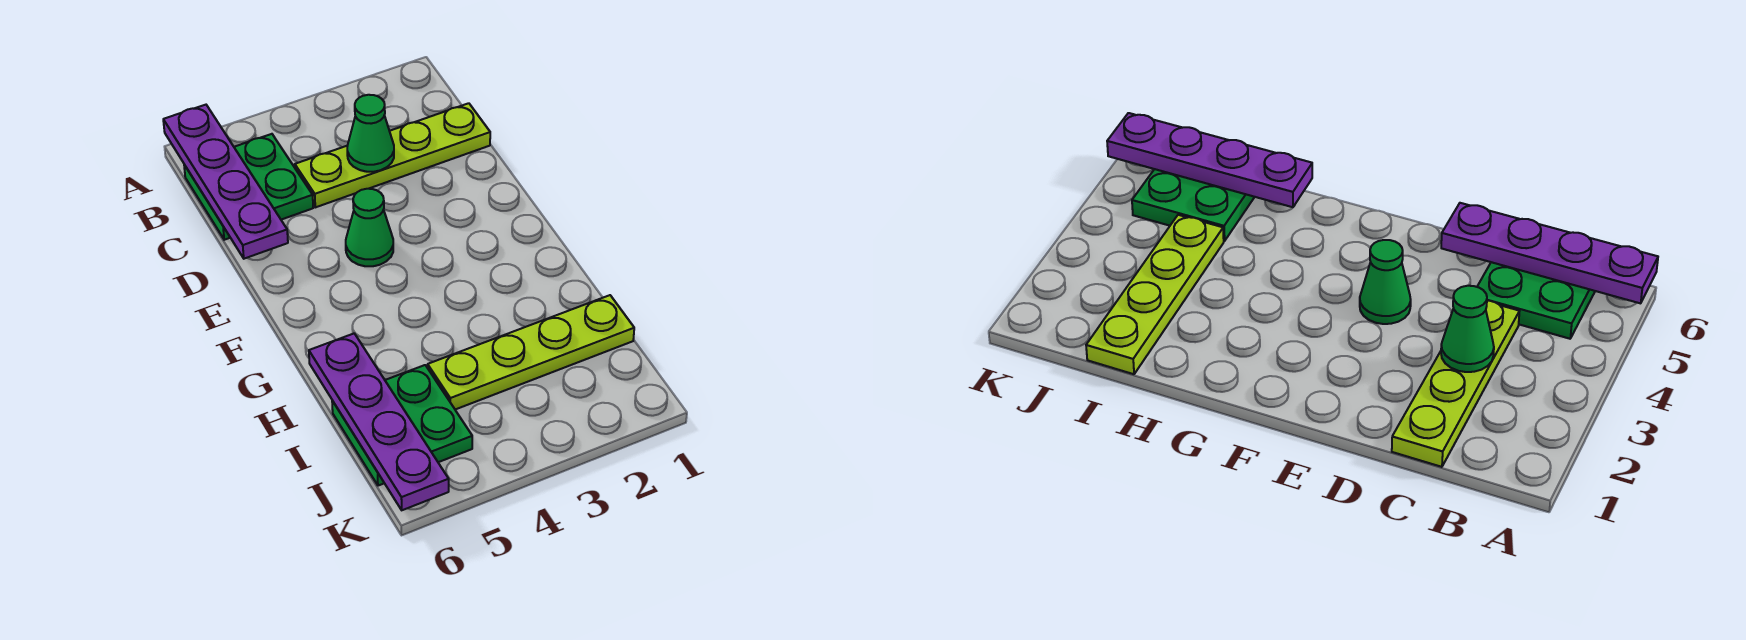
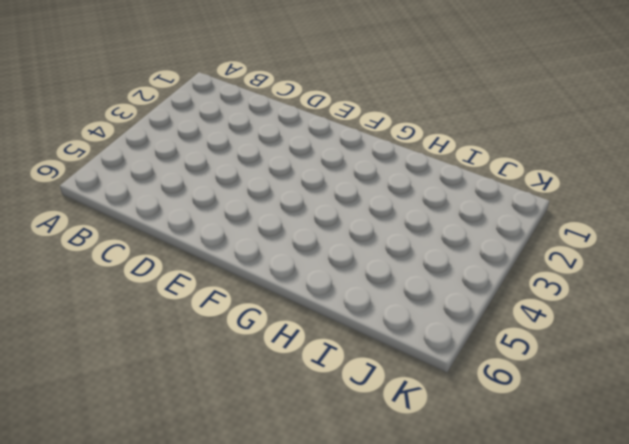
none -> green plate B5:C6 level 1
none -> lime plate C1:C4 level 1

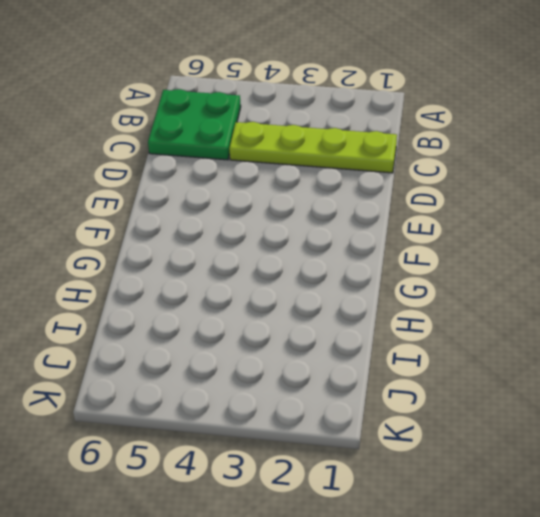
none -> green cone E4 level 1
none -> lime plate I1:I4 level 1

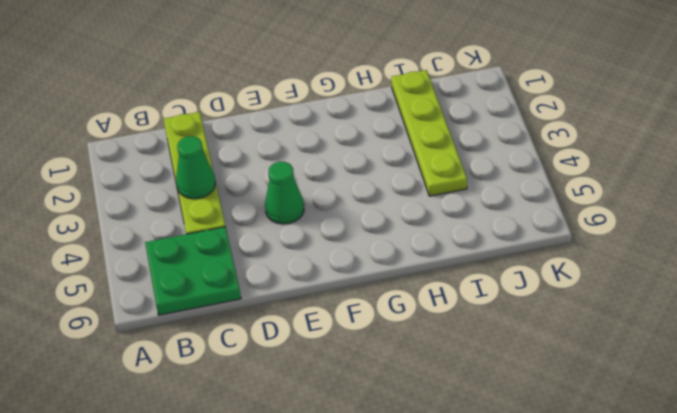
none -> green plate I5:J6 level 1
none -> purple plate A6:D6 level 2

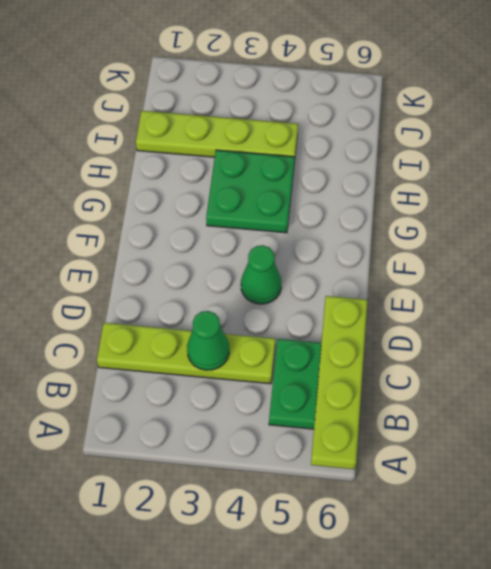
lime plate A6:D6 level 2 -> purple plate A6:D6 level 2
green plate G3:H4 level 1 -> green plate I5:J6 level 1
none -> purple plate H6:K6 level 2

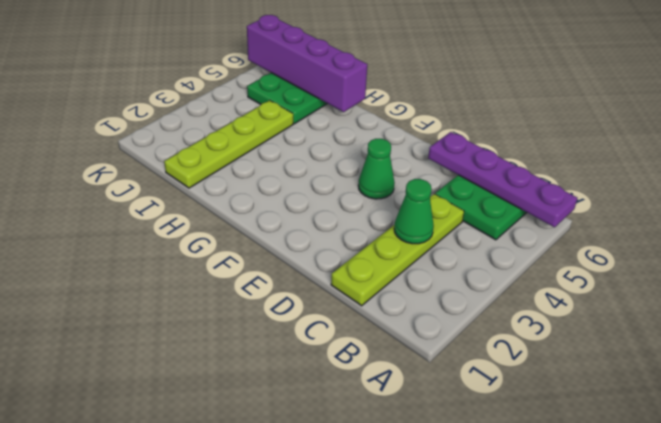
purple brick H6:K6 level 2 -> purple plate H6:K6 level 2

